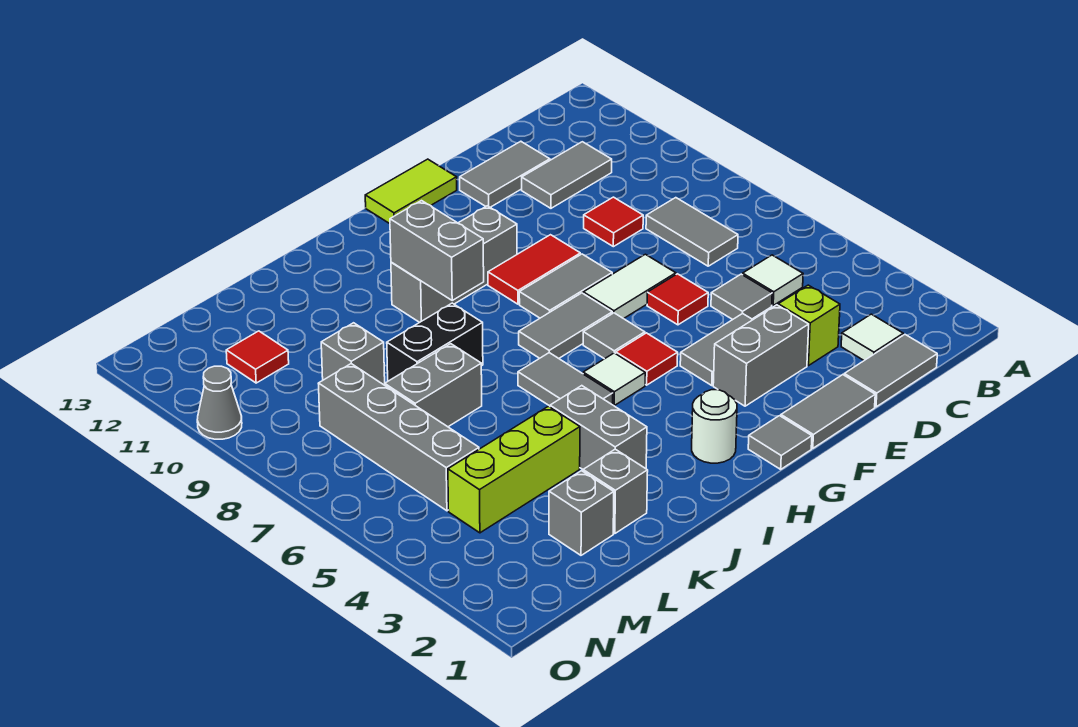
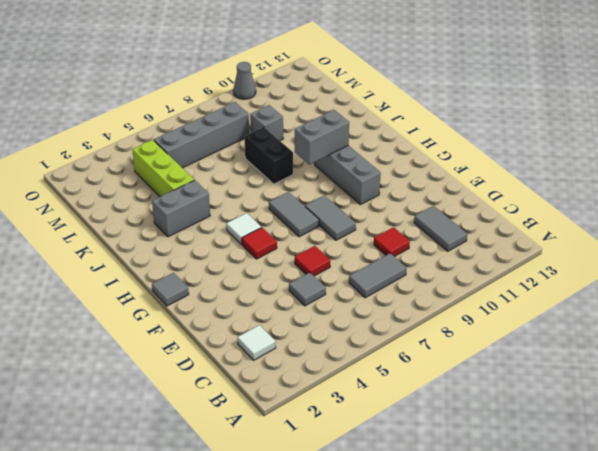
none -> grey tile C1:D1 level 1
none -> white tile C5 level 1
none -> lime brick D3 level 1
none -> grey tile D12:E12 level 1

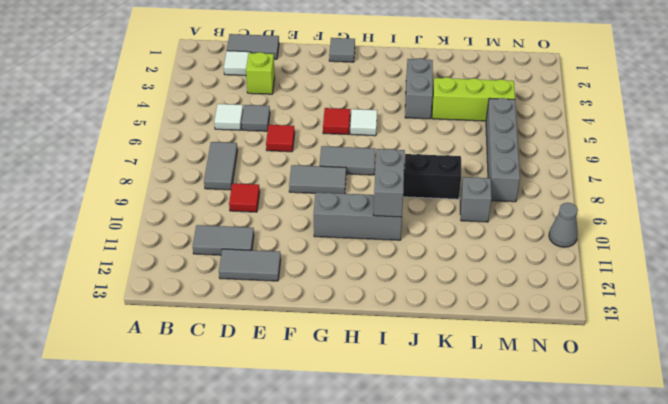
none -> grey tile E1:F1 level 1
none -> grey brick E3:F3 level 1
none -> grey tile E4:F4 level 1
none -> white tile E7:F7 level 1

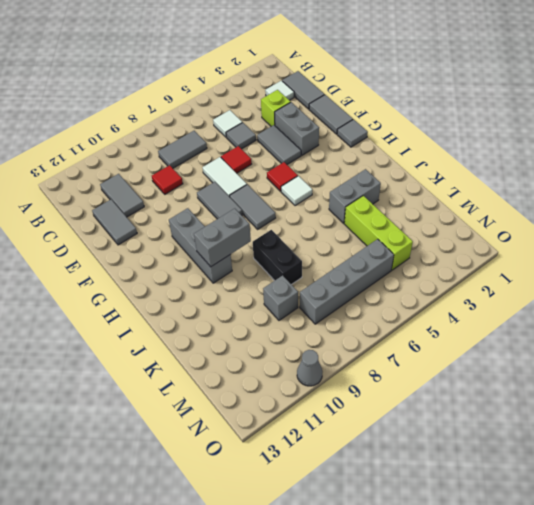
none -> red tile F9:G9 level 1
none -> lime tile F13:G13 level 1
none -> grey tile G6 level 1
none -> white round brick H2 level 1

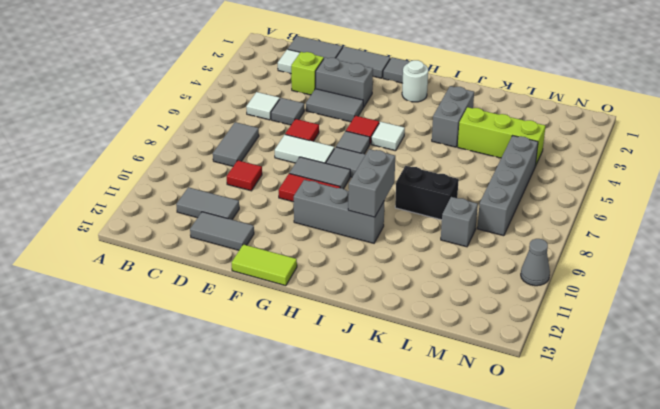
none -> grey tile I5:I6 level 1
none -> grey brick K2 level 1
none -> grey brick K7:L7 level 1
none -> grey brick L2 level 1

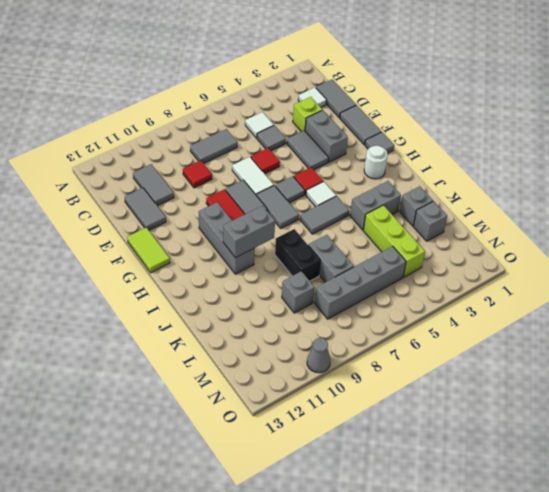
none -> red tile M11 level 1

